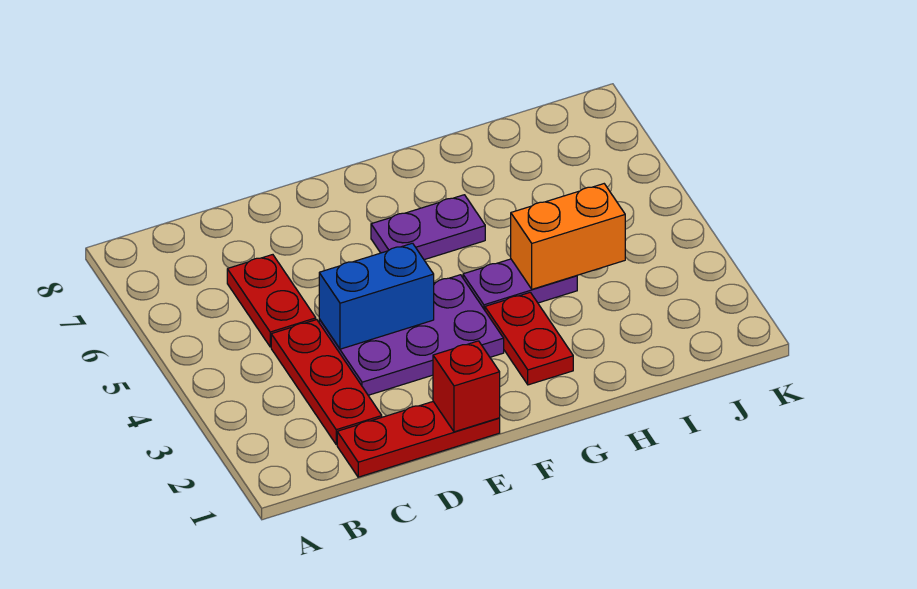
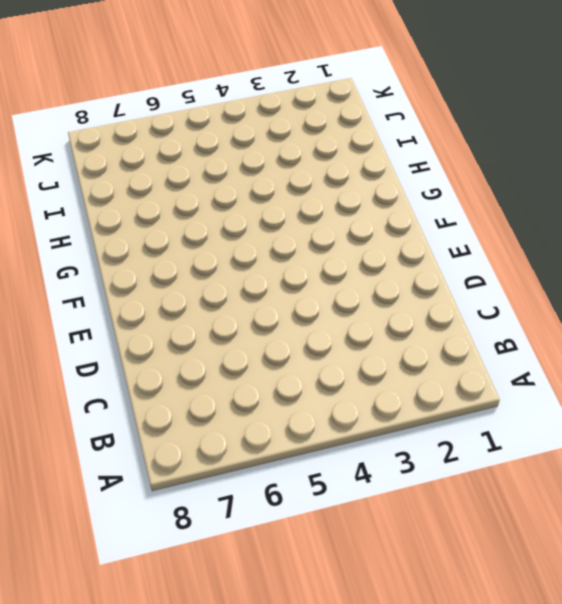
none -> red plate C1:E1 level 1
none -> red plate C2:C4 level 1

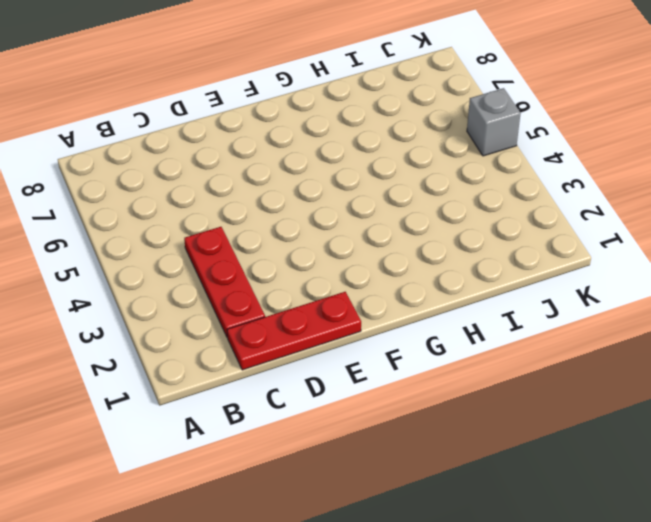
grey brick K5 level 1 -> none
none -> red plate C5:C6 level 1
none -> purple plate D3:F4 level 1

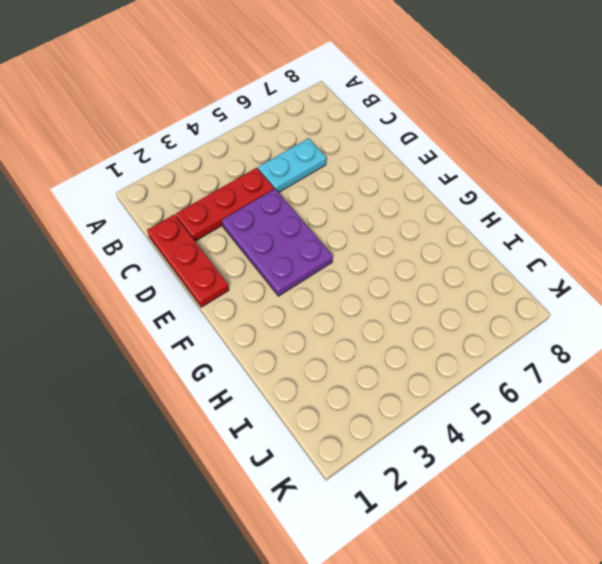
cyan plate C5:C6 level 1 -> red plate C5:C6 level 1
none -> purple plate F6:G6 level 1
none -> red plate G2:G3 level 1

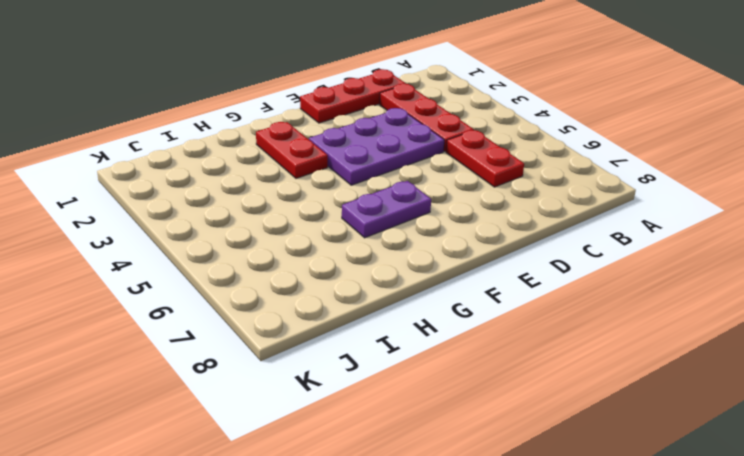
none -> purple plate G4:H4 level 1
none -> blue brick D4:E4 level 2

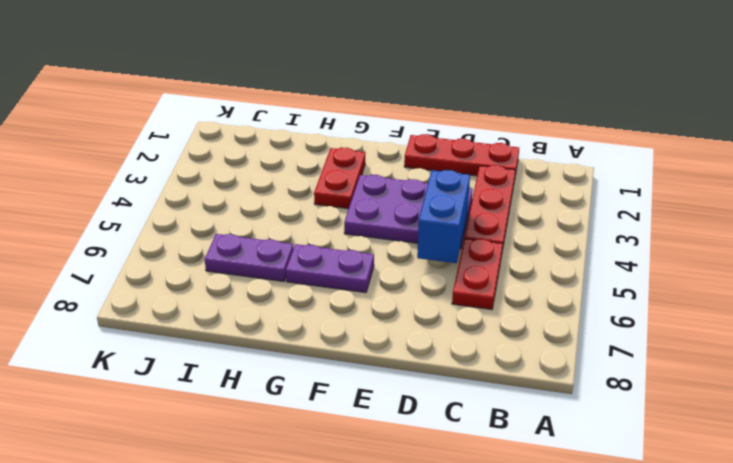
blue brick D4:D5 level 2 -> blue brick D4:E4 level 2
purple plate H6:I6 level 1 -> purple plate G4:H4 level 1
none -> red brick E1 level 2
none -> orange brick H4:I4 level 2

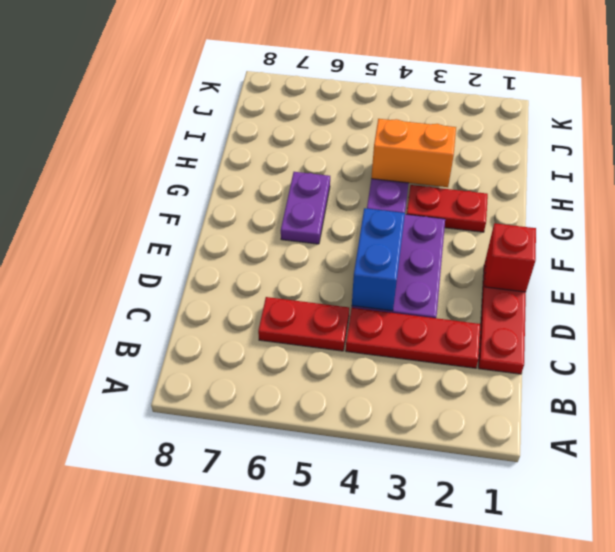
orange brick H3:H4 level 2 -> orange brick H4:I4 level 2

